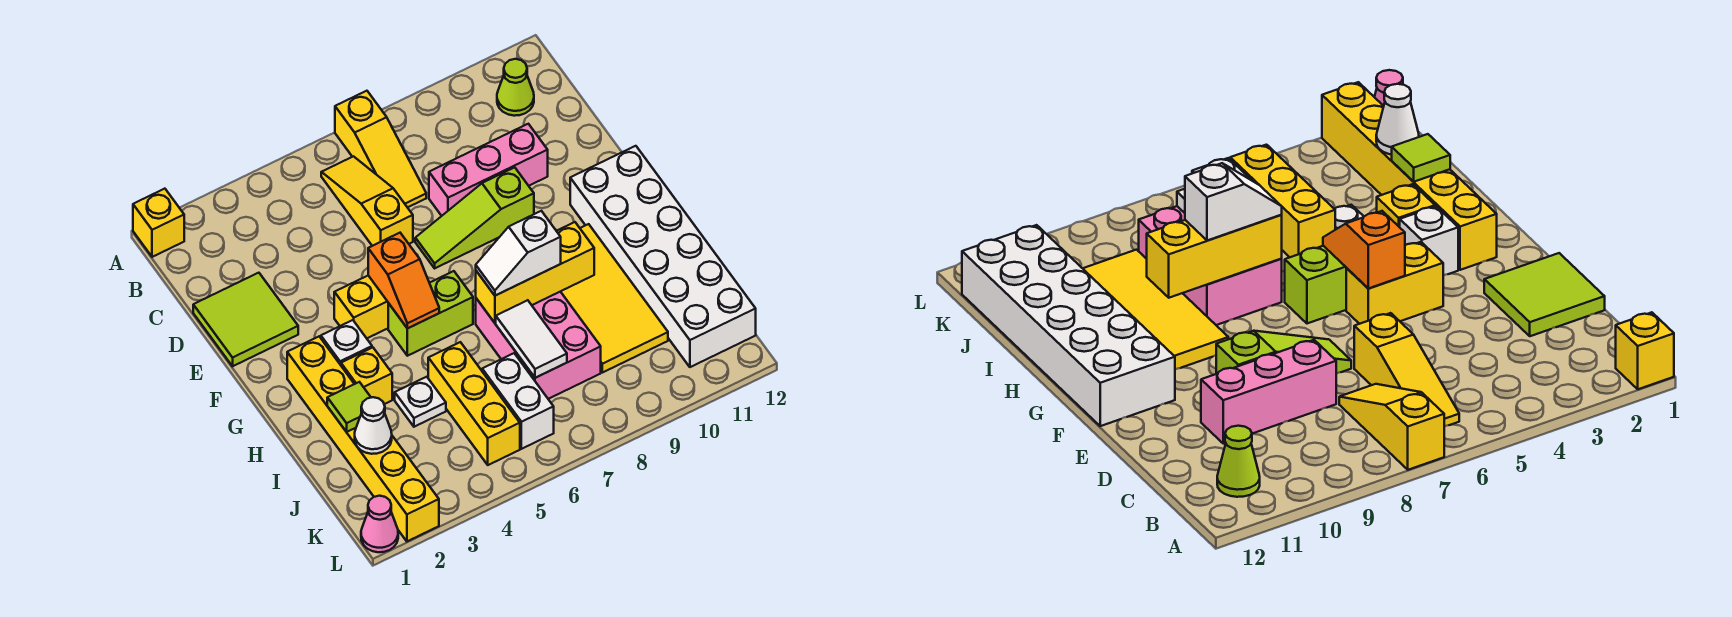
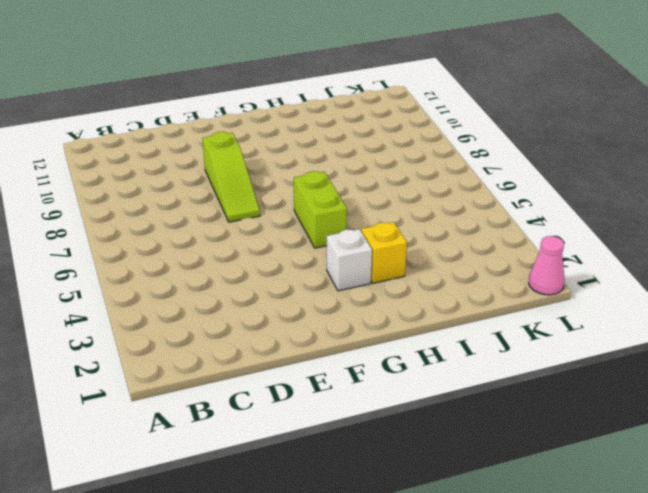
none -> yellow brick A1 level 1
none -> yellow slope A7:C7 level 1 top A
none -> yellow slope B6:D6 level 1 top D

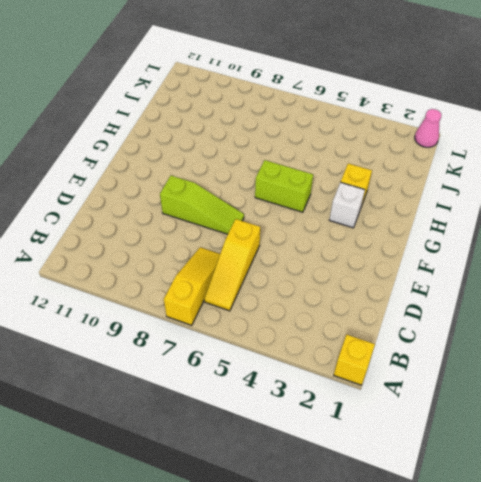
none -> lime cone B11 level 1
none -> lime tile D1:E2 level 1
none -> pink brick D8:D10 level 1

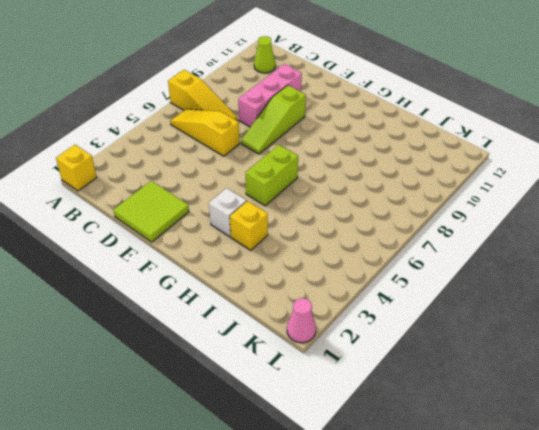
none -> yellow brick F4:F5 level 1
none -> white brick F11:K12 level 1
none -> yellow brick G2:L2 level 1

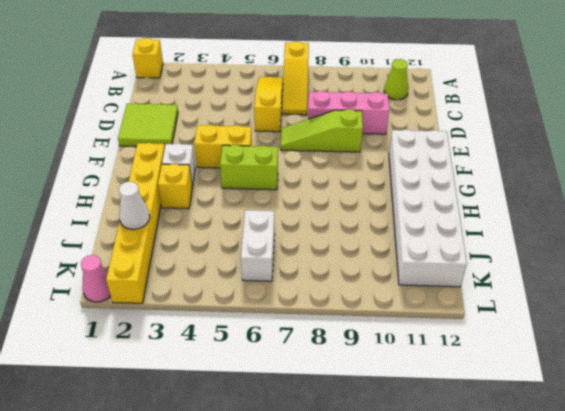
none -> yellow tile G9:J10 level 1
none -> pink brick H7:J8 level 1
none -> white plate I4 level 1

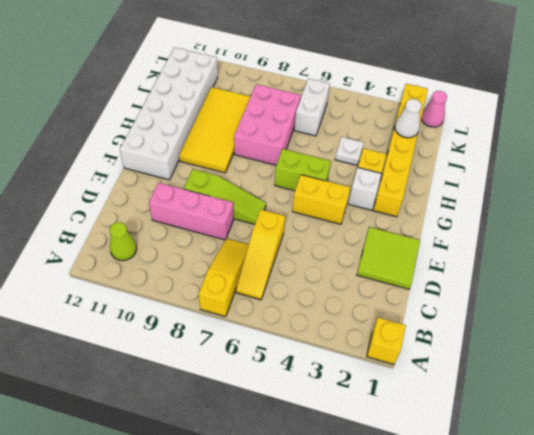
none -> yellow brick I5:K5 level 1
none -> orange slope F5:G5 level 2 top F
none -> yellow brick H7:H9 level 2

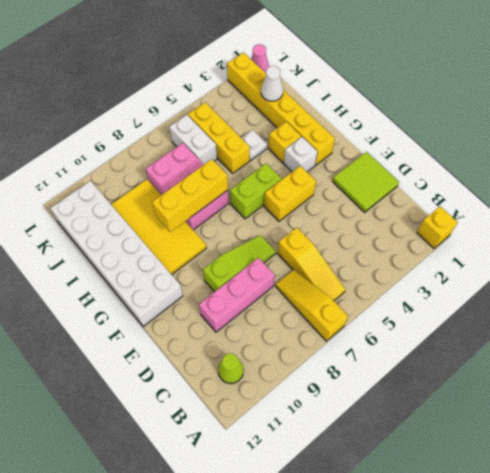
none -> orange slope F5:G5 level 2 top F
none -> lime tile I2 level 2
none -> white tile I7:J7 level 2

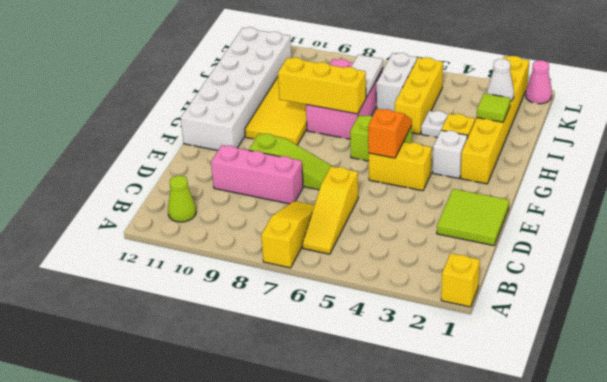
none -> white slope H7:H8 level 3 top 8

